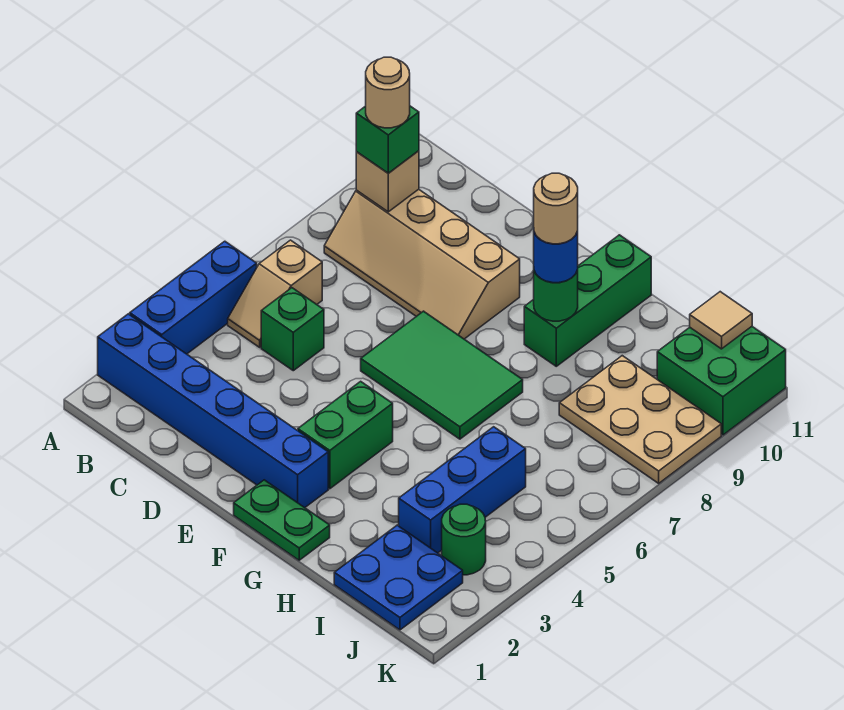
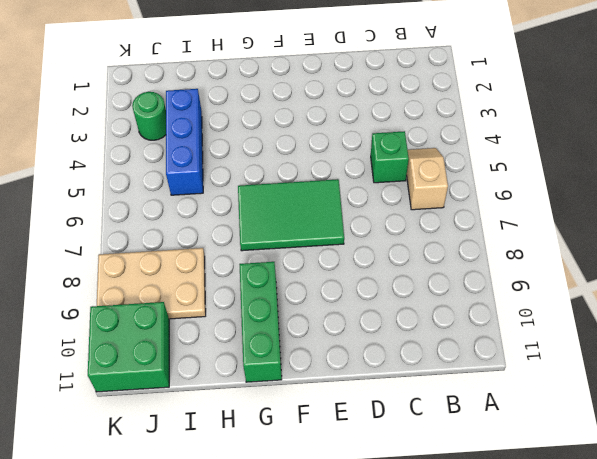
none -> blue brick A2:F2 level 1
none -> blue brick A3:A5 level 1
none -> tan slope B8:E9 level 1 top 9

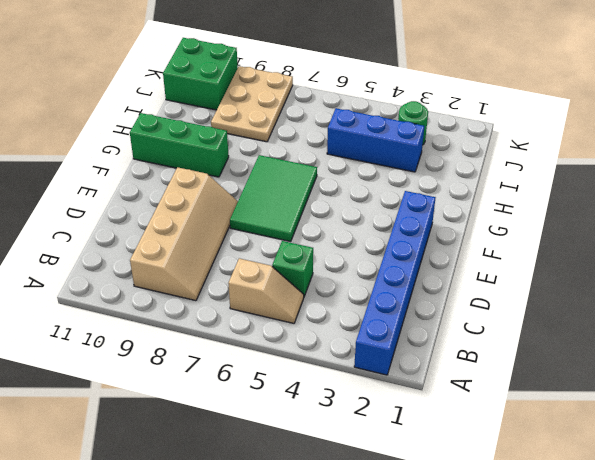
none -> blue brick A3:A5 level 1
none -> green plate F1:G1 level 1
none -> green brick F3:F4 level 1

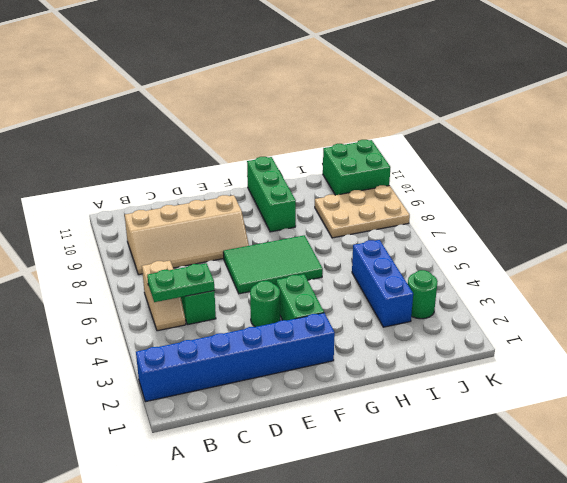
green plate B5:C5 level 2 -> green plate F1:G1 level 1
green round brick E4 level 1 -> green round brick G9 level 2
none -> blue brick A3:A5 level 1
none -> blue plate I1:J2 level 1
none -> tan brick B9 level 2

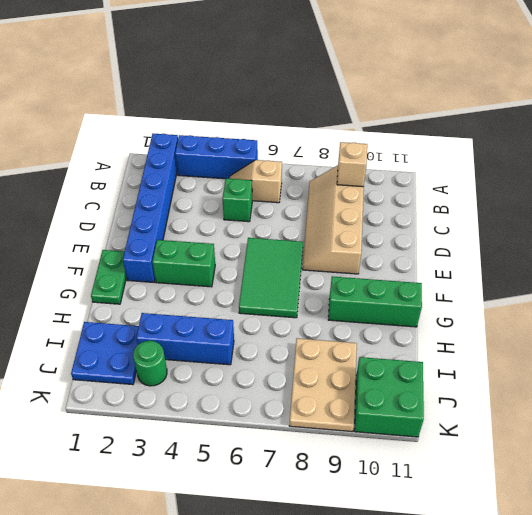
none -> green round brick G9 level 2
none -> tan tile J11 level 2
none -> green brick B9 level 3

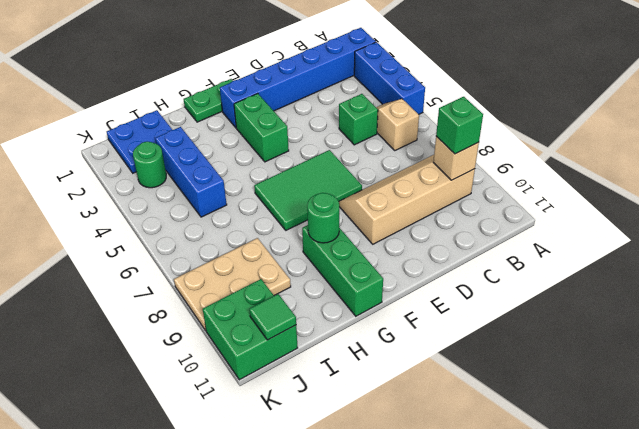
green tile J11 level 2 -> tan tile J11 level 2
none -> blue round brick G9 level 3
none -> tan round brick B9 level 4
none -> tan round brick G9 level 4

